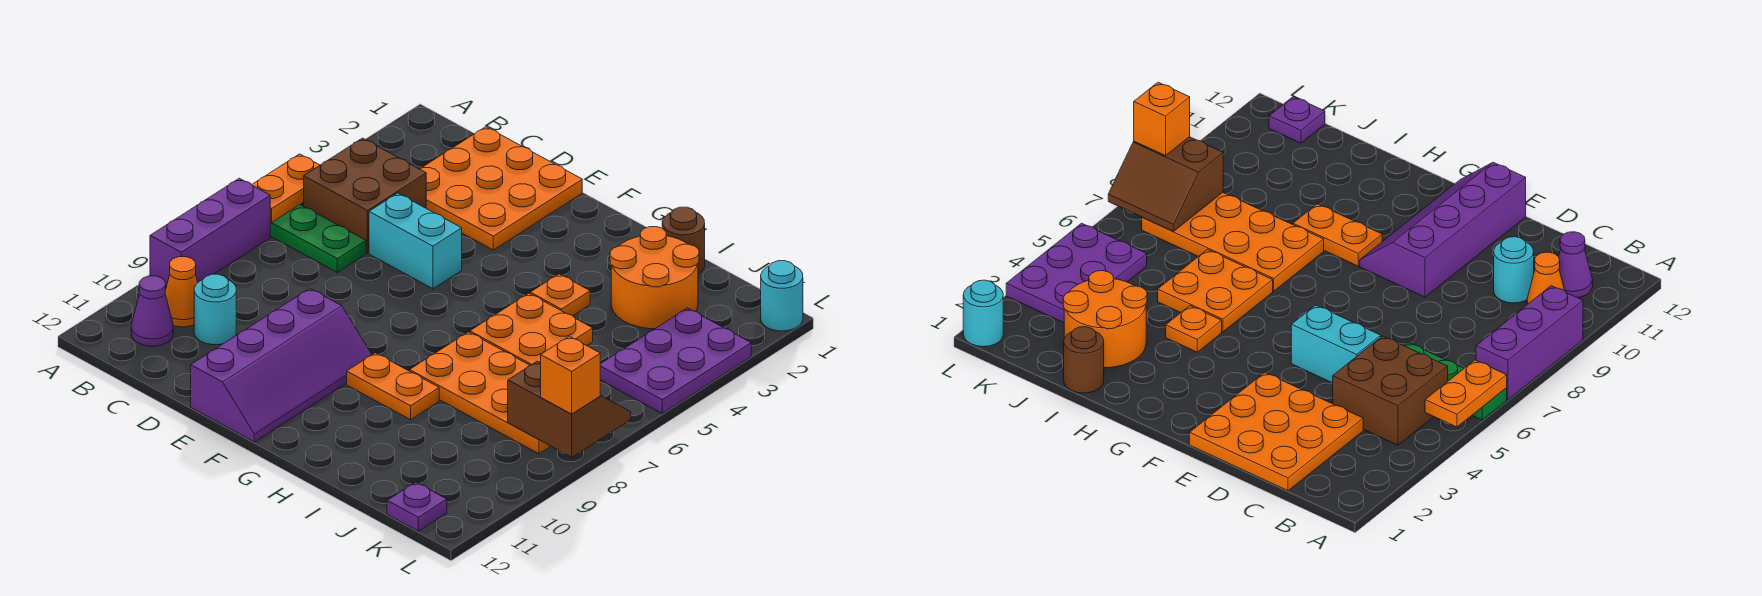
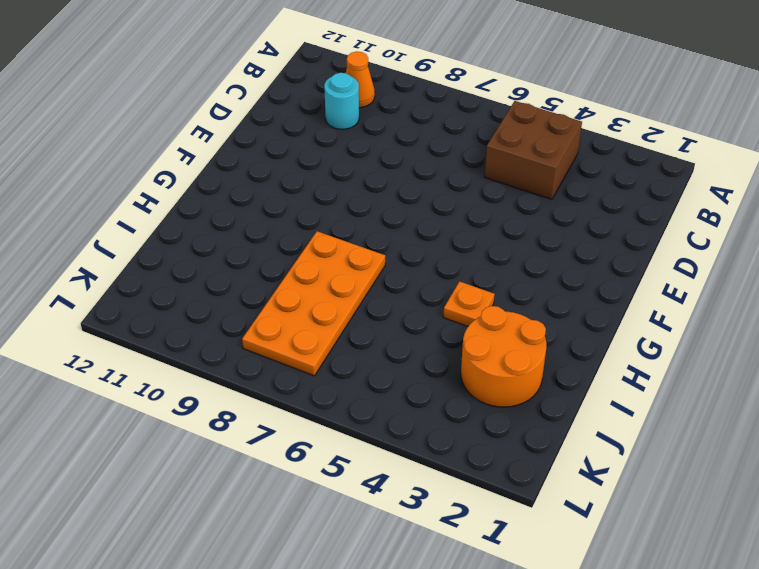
none -> green plate A6:C6 level 1
none -> purple brick A7:A9 level 1
none -> purple cone B11 level 1

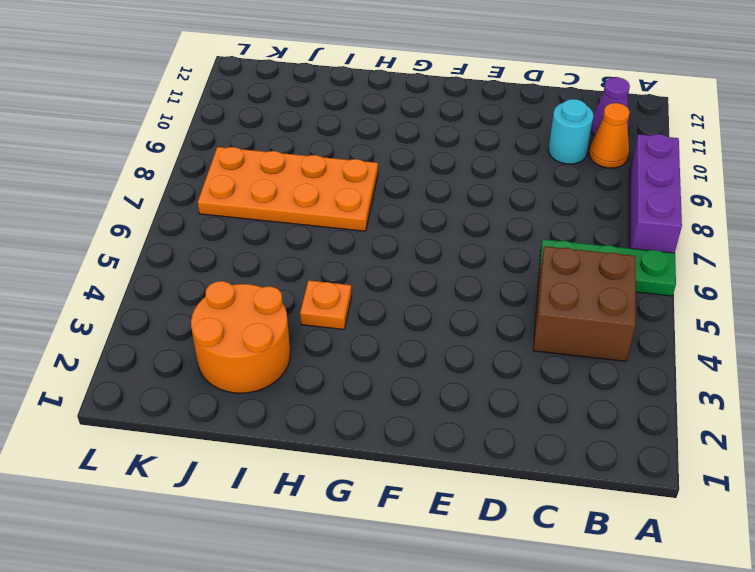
none -> orange plate C1:E3 level 1
none -> cyan brick D5:E5 level 1
none -> purple slope E9:F12 level 1 top E

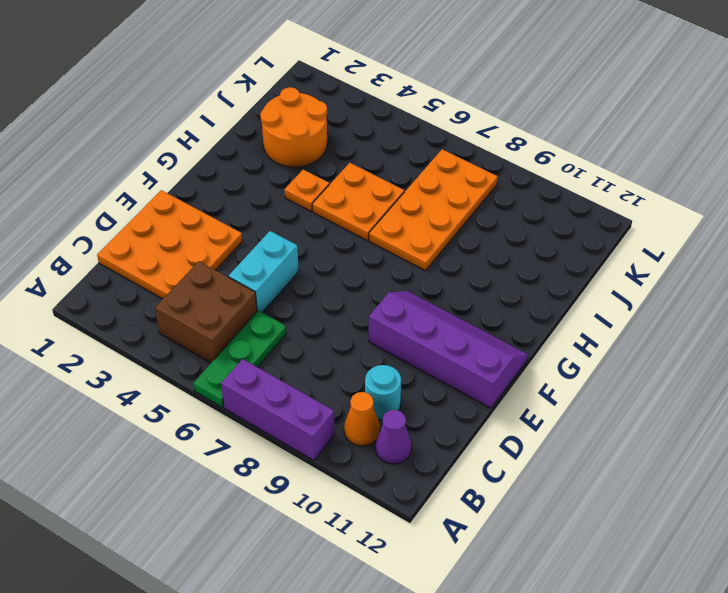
none -> orange plate G9:H9 level 1
none -> brown round brick I1 level 1
none -> purple plate K3:L5 level 1

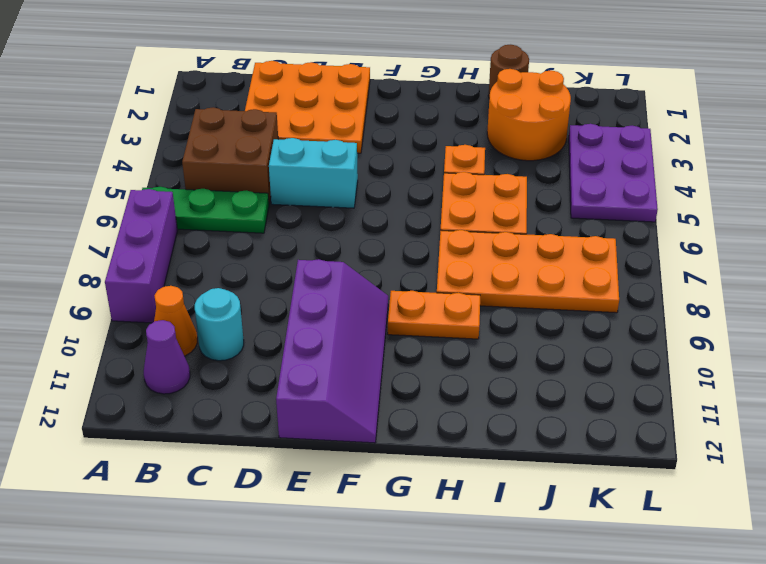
none -> purple plate K12 level 1
none -> cyan round brick L1 level 1
none -> orange plate A5:A6 level 2

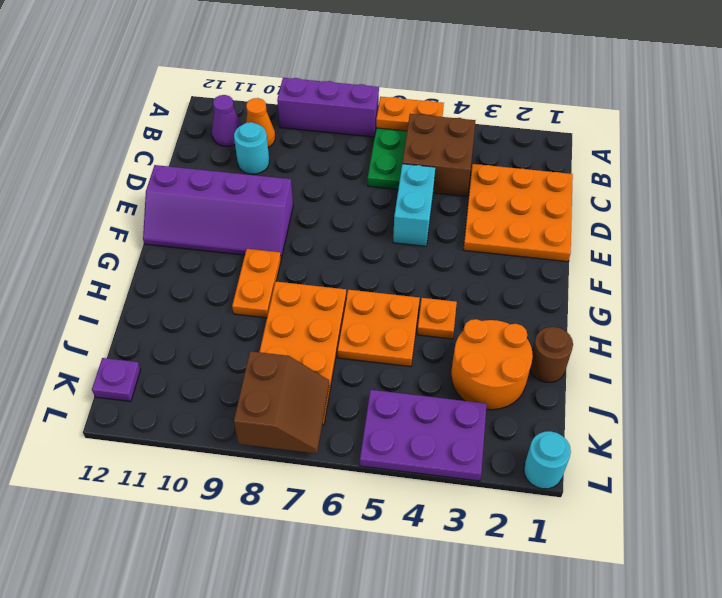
none -> orange brick L8 level 3

